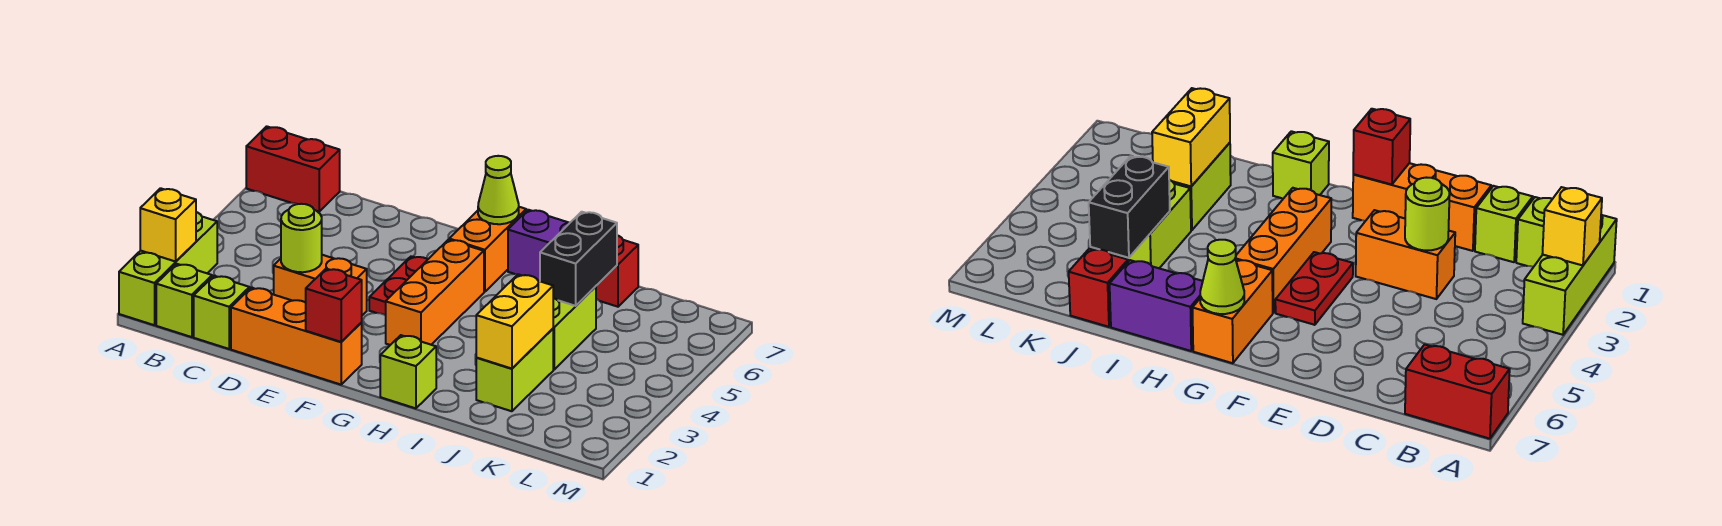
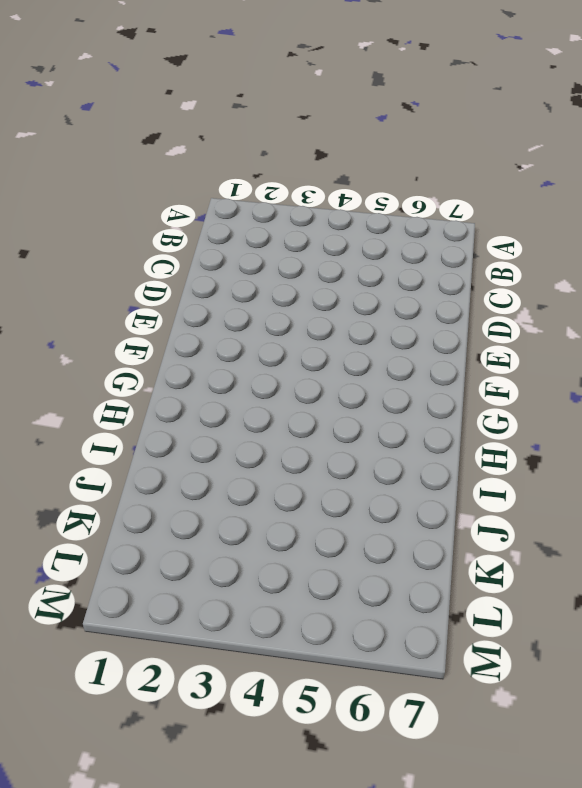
none -> lime brick A1:A3 level 1
none -> red brick A7:B7 level 1
none -> lime brick B1 level 1

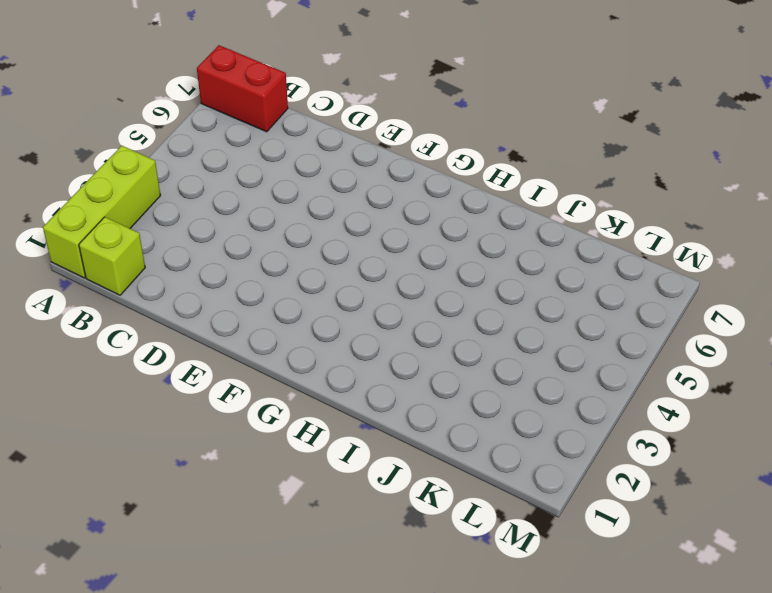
none -> lime brick C1 level 1
none -> orange brick D1:F1 level 1
none -> orange brick D3:E3 level 1

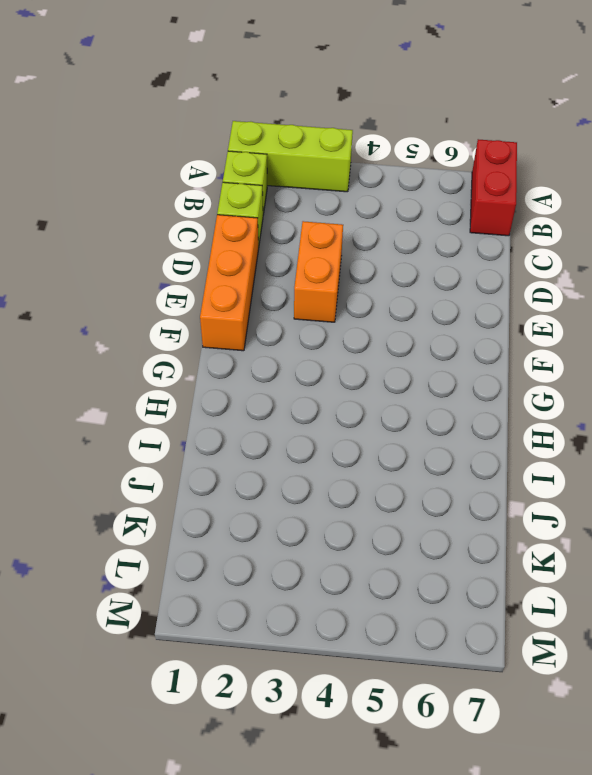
none -> red plate F4:F5 level 1
none -> orange brick G3:G5 level 1
none -> orange brick G6:G7 level 1

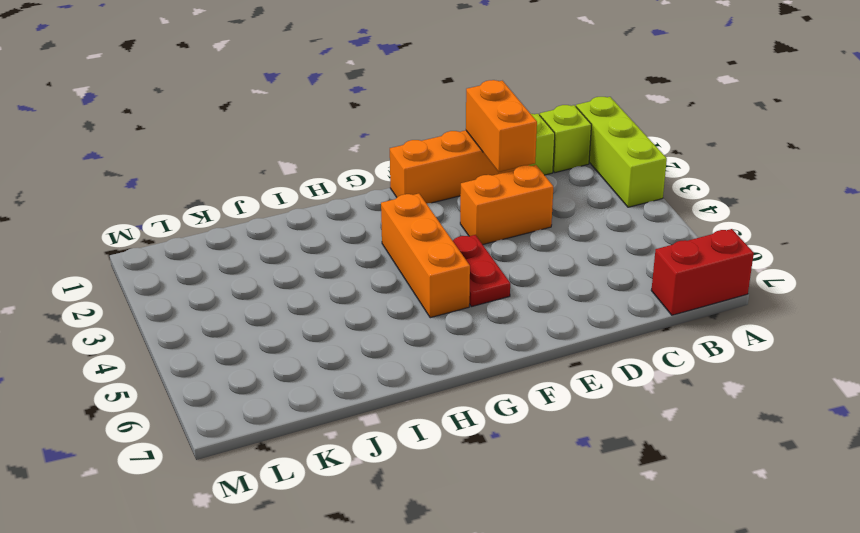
orange brick D1:D2 level 2 -> orange brick G6:G7 level 1
none -> lime brick H1 level 1
none -> purple brick H7:I7 level 1
none -> lime brick J2:J3 level 1

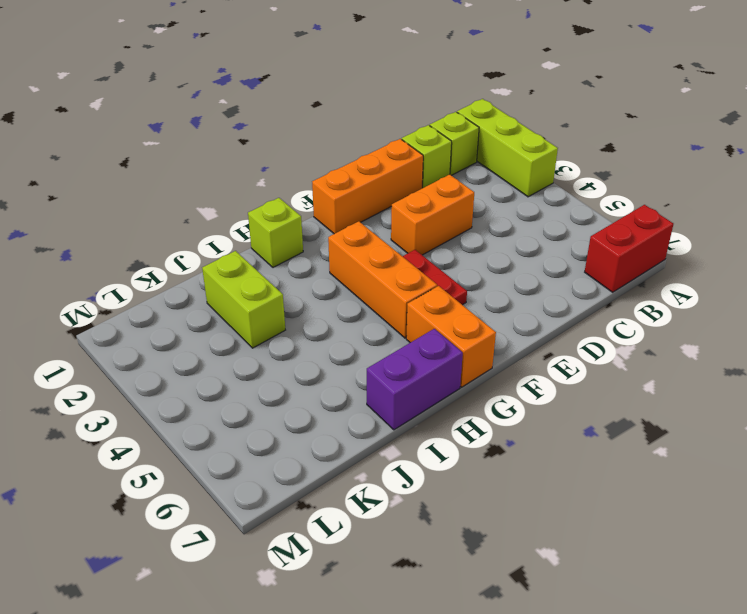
none -> lime brick J4:J5 level 1
none -> red brick J7 level 1
none -> yellow brick A2 level 2

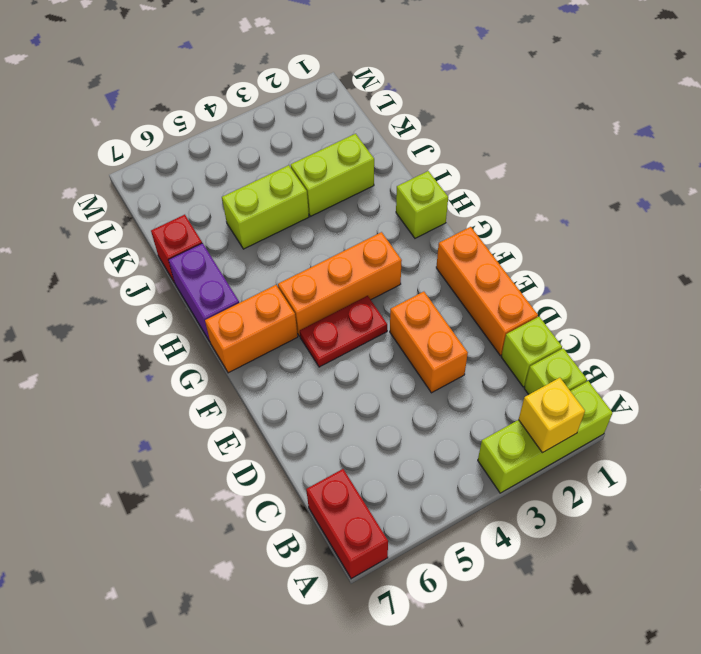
none -> lime round brick D3 level 2
none -> red brick F1 level 2
none -> lime cone G7 level 2

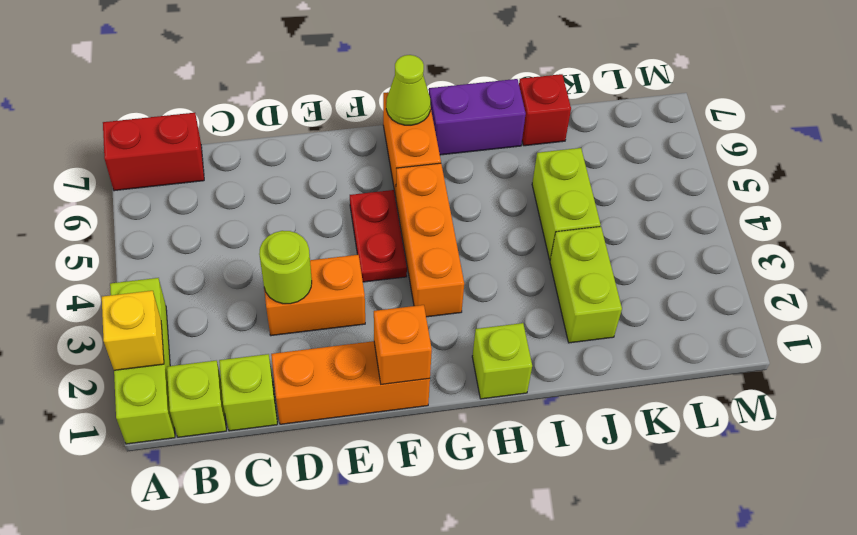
orange brick F1 level 2 -> red brick F1 level 2
none -> yellow brick J2:J3 level 2
none -> black brick J5:J6 level 2

